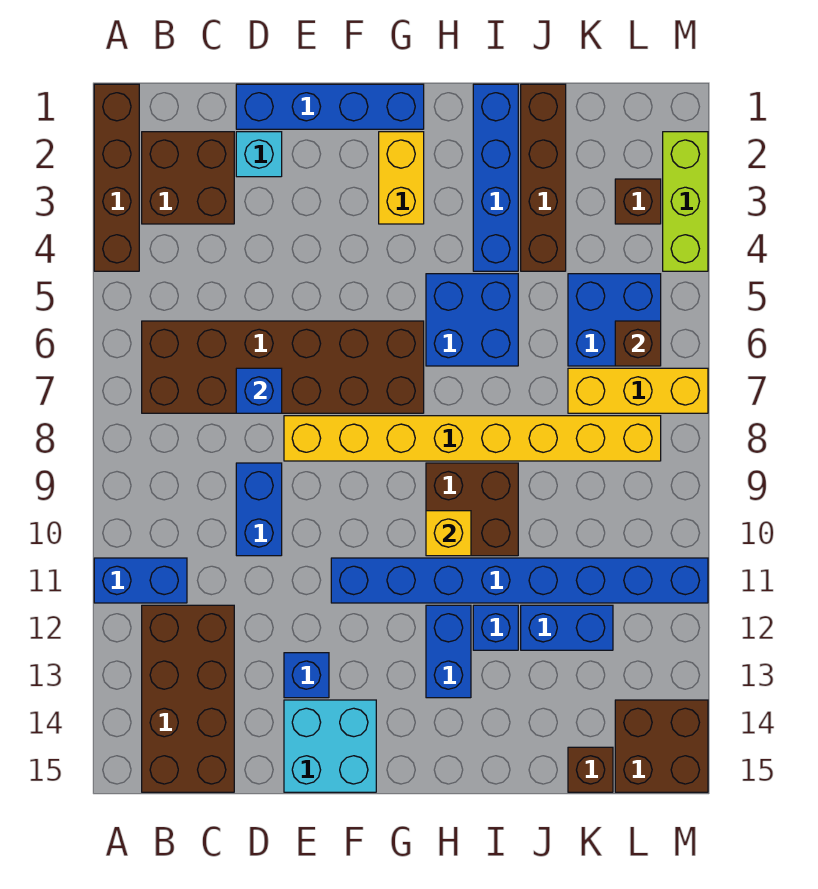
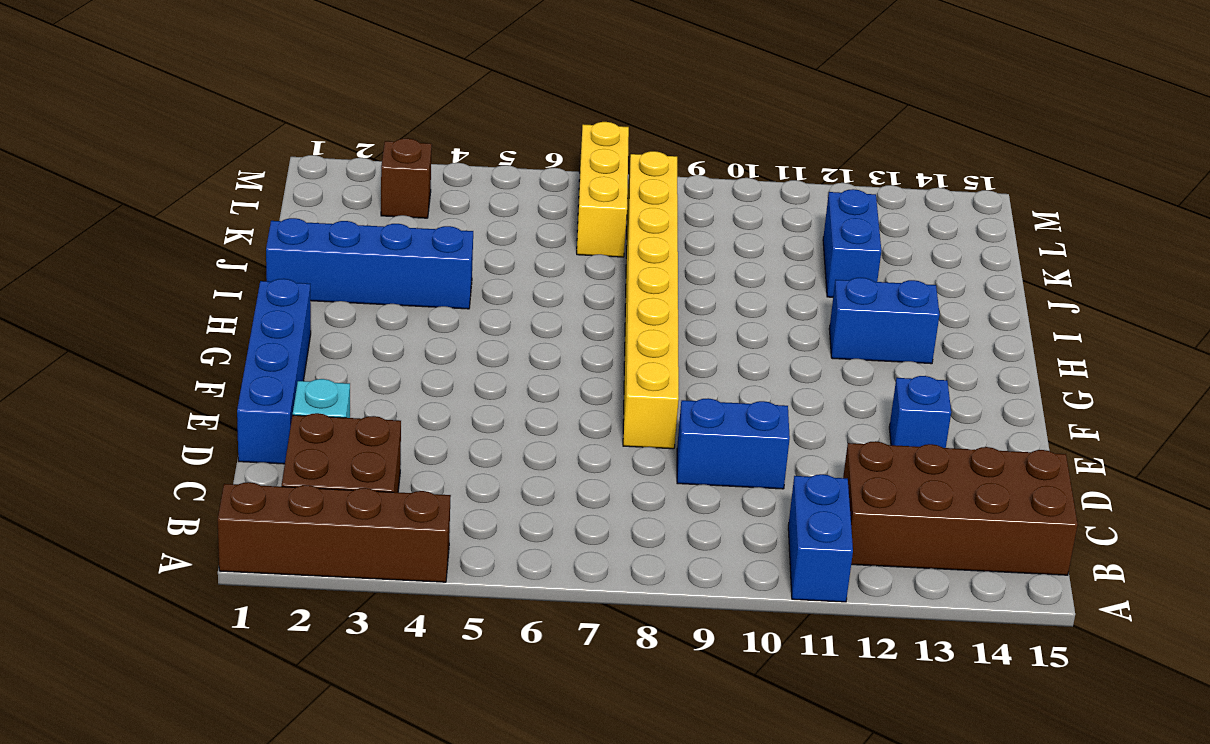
none -> brown brick B6:G7 level 1
none -> cyan brick E14:F15 level 1
none -> blue brick F11:M11 level 1

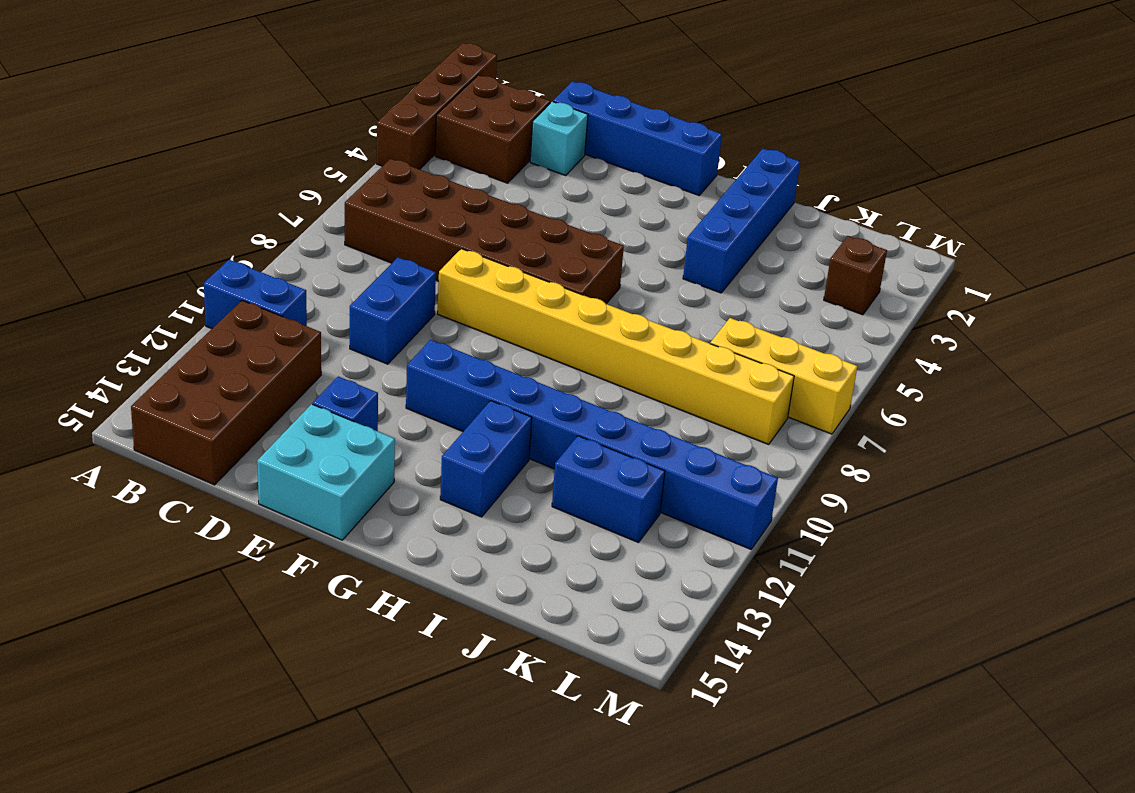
none -> yellow brick G2:G3 level 1
none -> blue brick H5:I6 level 1
none -> brown brick H9:I10 level 1

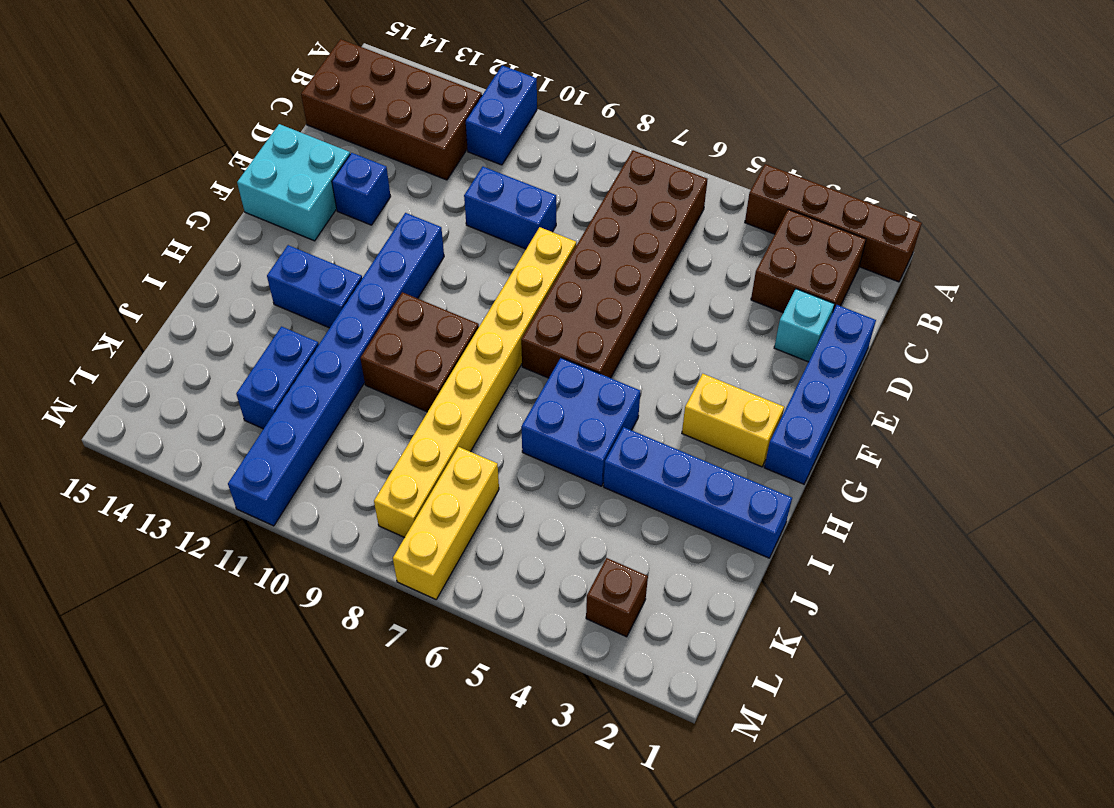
none -> blue brick I12 level 1
none -> brown brick J1:J4 level 1
none -> blue brick K5:L6 level 1

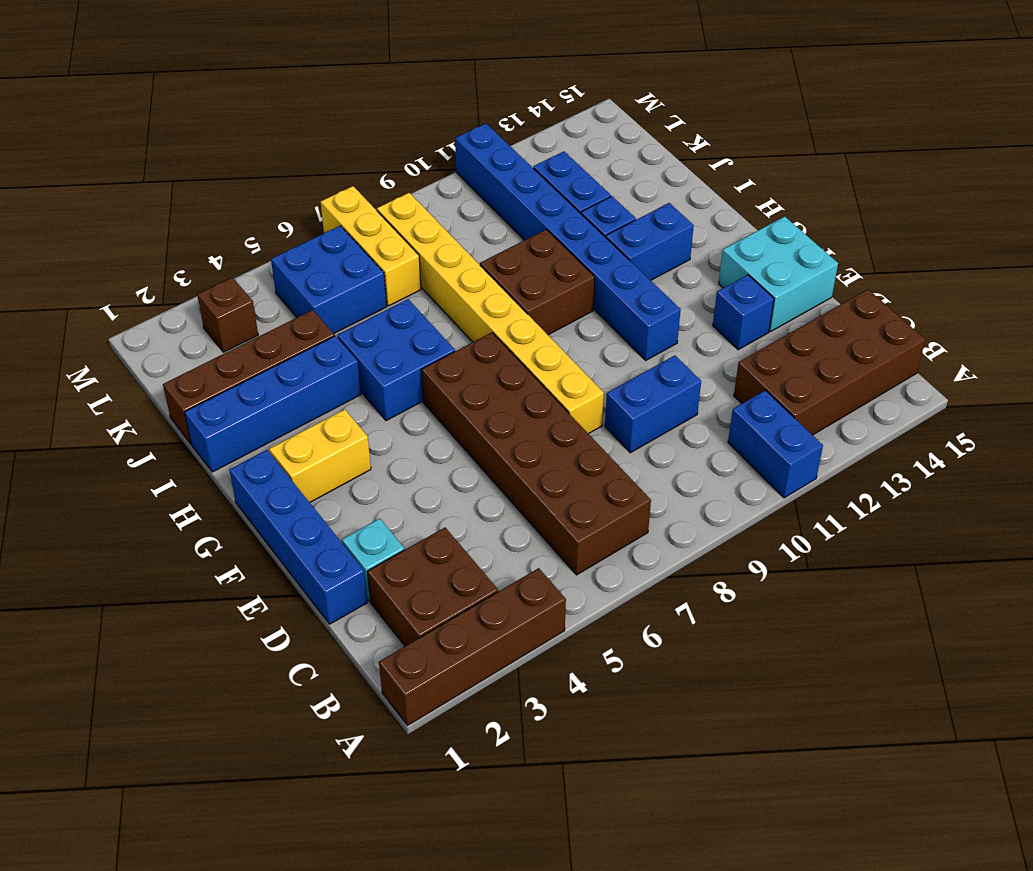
none -> brown brick K15 level 1
none -> brown brick L14:M15 level 1
none -> lime brick M2:M4 level 1

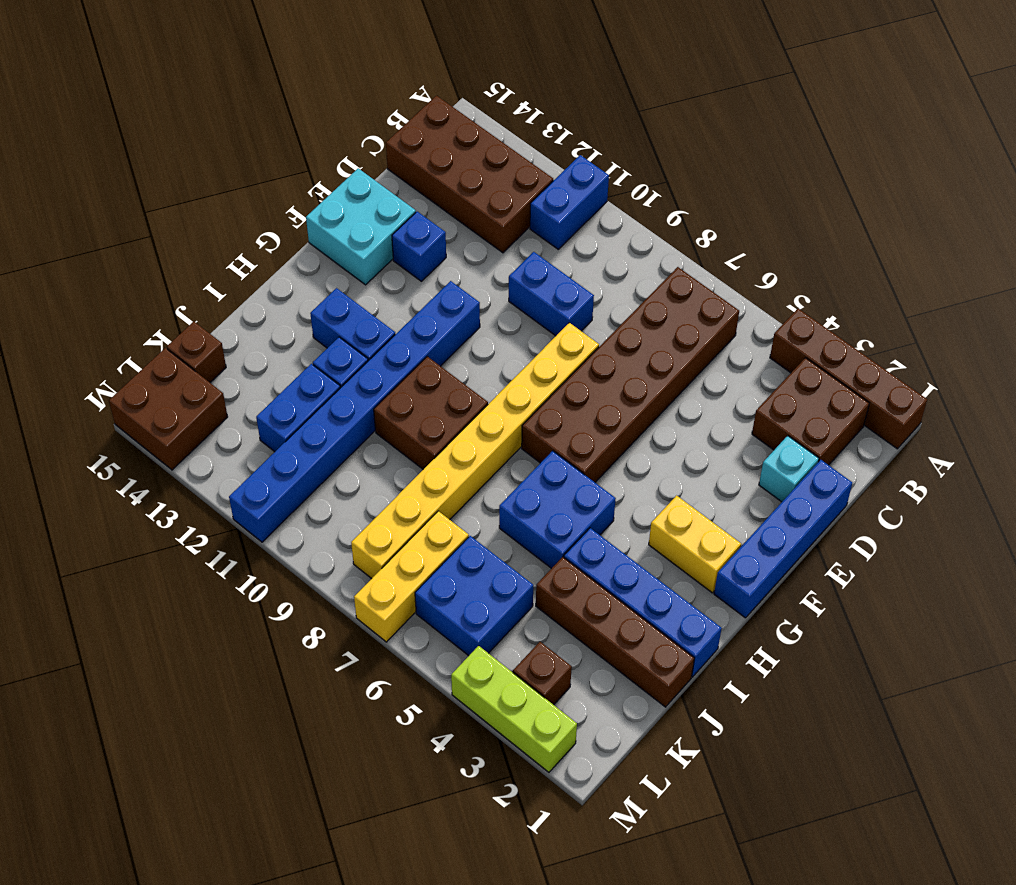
none -> blue brick D7 level 2
none -> yellow brick H10 level 2
none -> brown brick L6 level 2

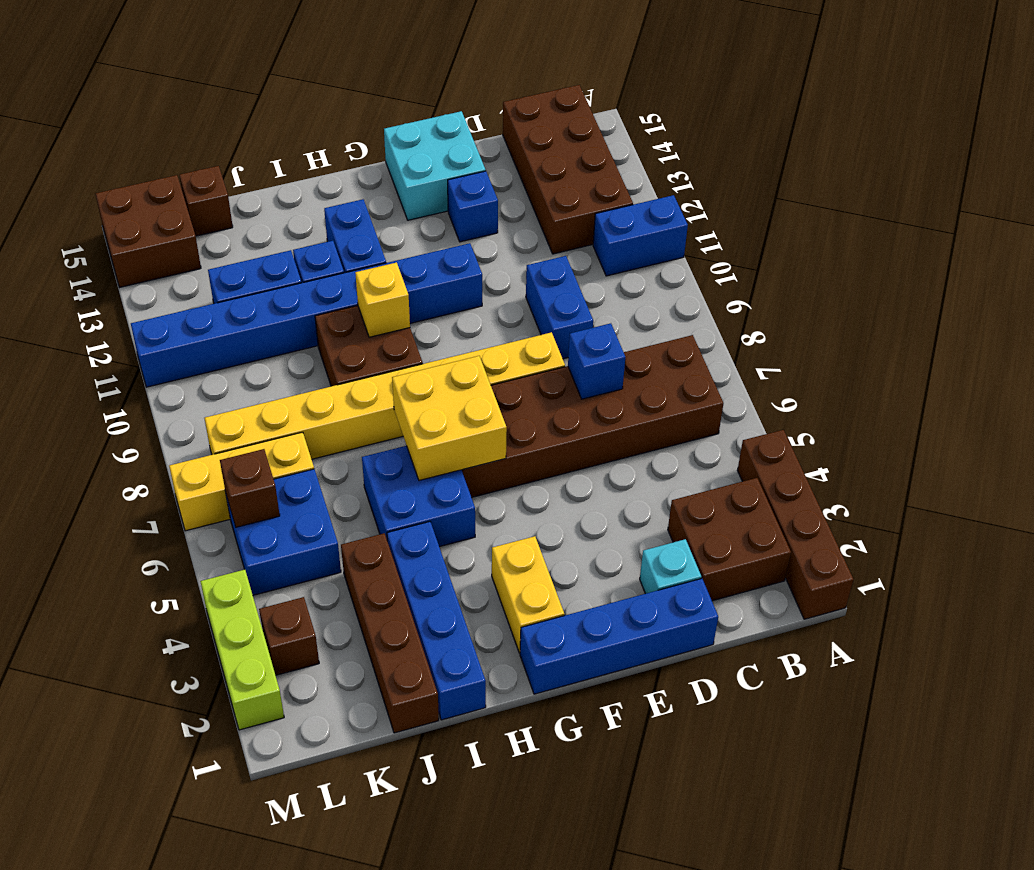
yellow brick G6:H7 level 2 -> none

